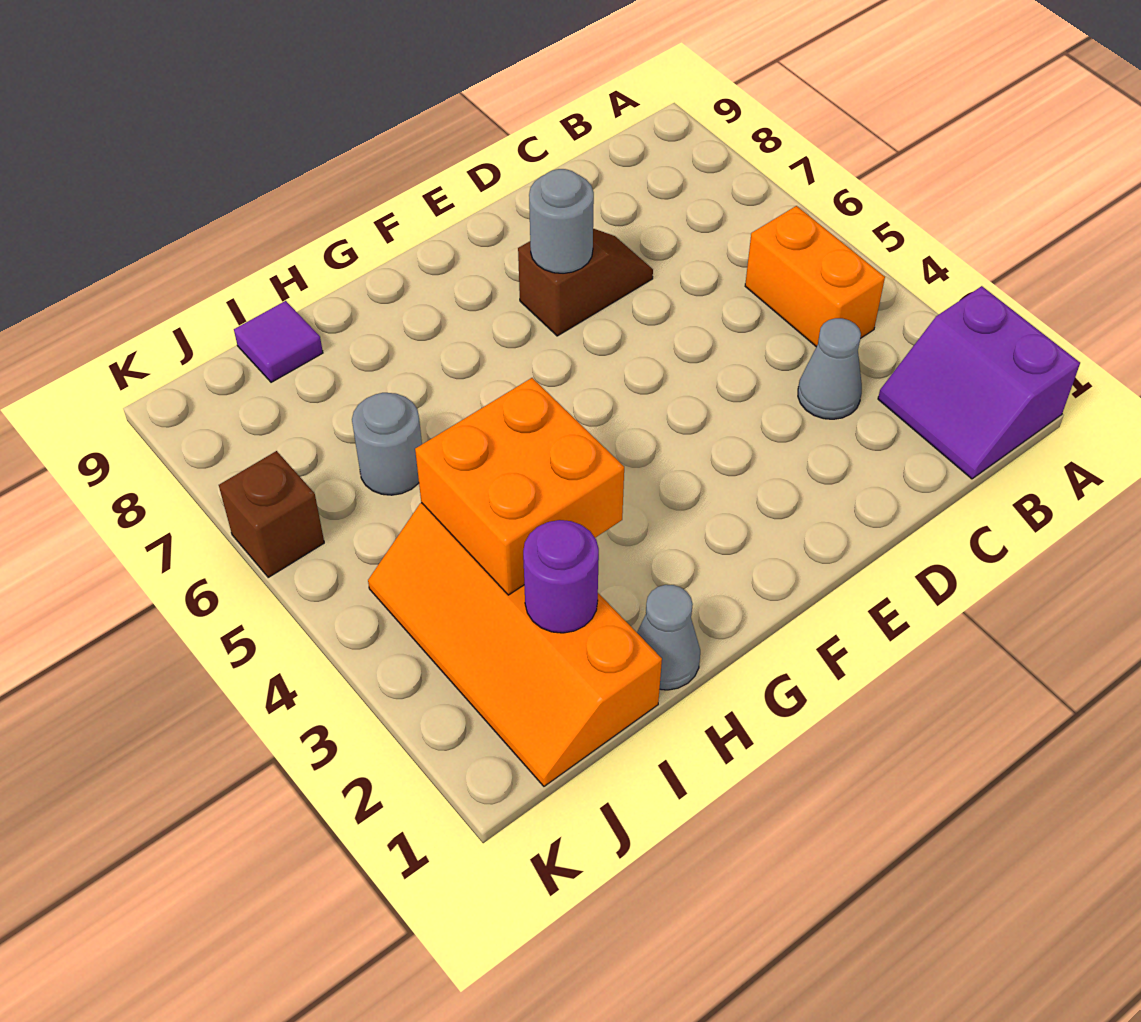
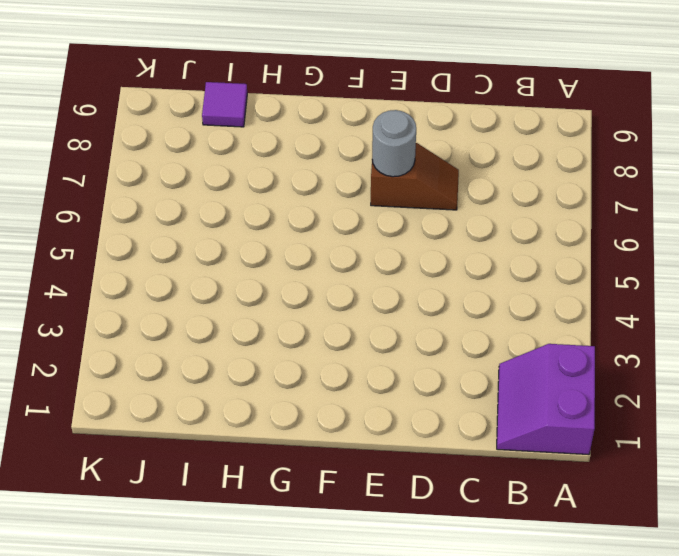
none -> orange brick B4:B5 level 1
none -> grey cone C3 level 1
none -> grey cone H1 level 1

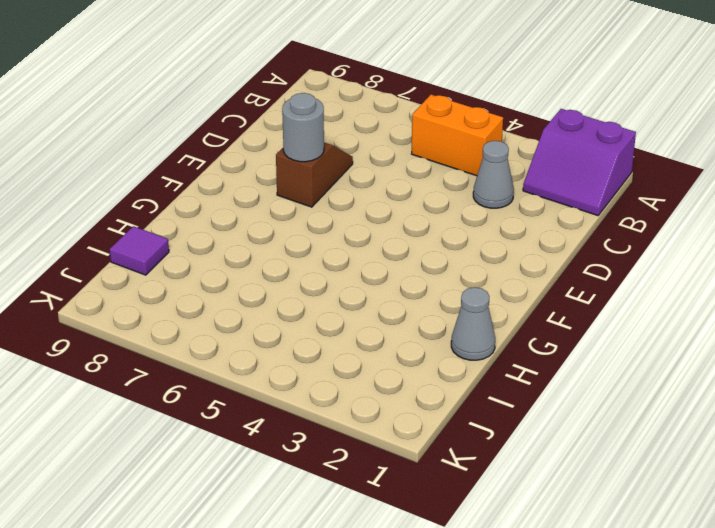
none -> orange slope I1:J4 level 1 top I
none -> grey round brick I6 level 1
none -> brown brick K6 level 1

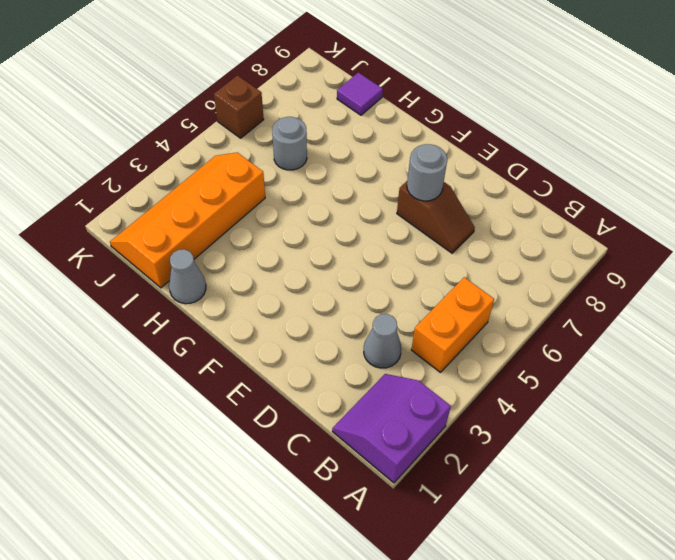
none -> orange brick H3:I4 level 2
none -> purple round brick I2 level 2

